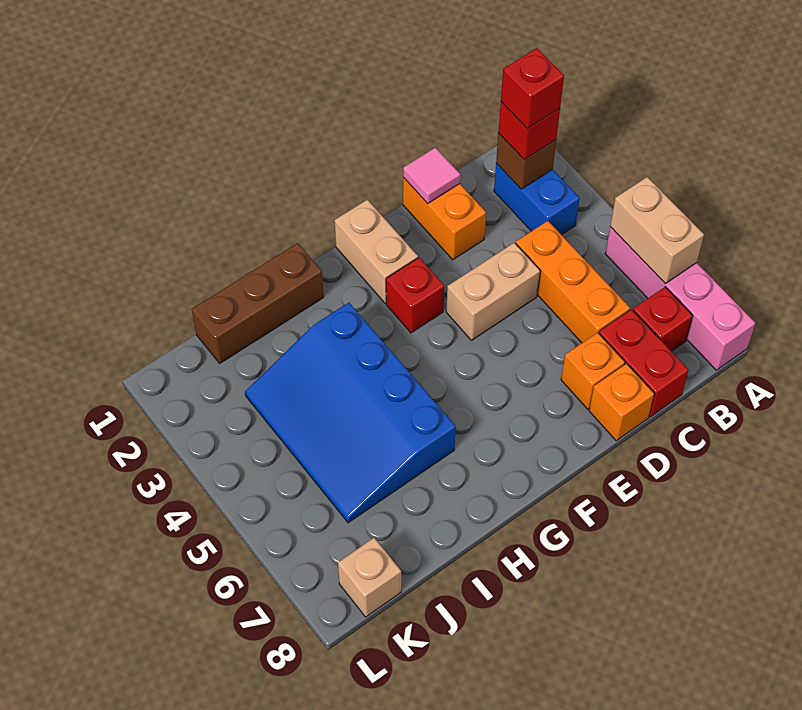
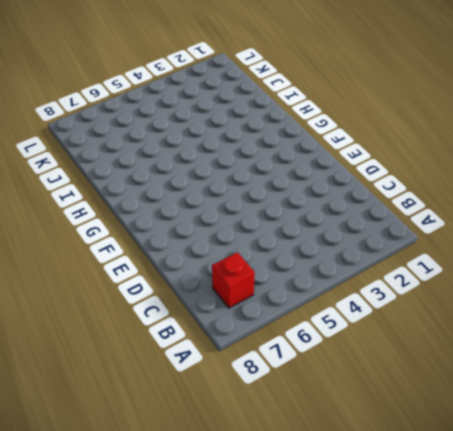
none -> pink brick A5:A8 level 1
none -> blue brick B2:B3 level 1
none -> orange brick C4:C6 level 1

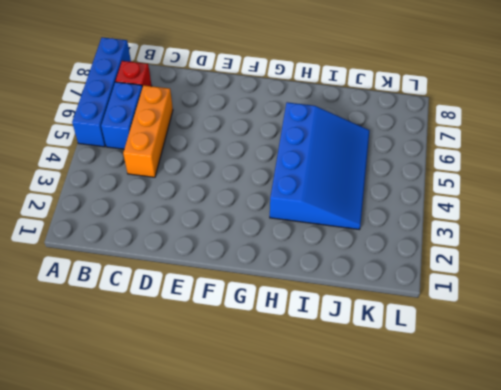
blue brick A5:A8 level 1 -> pink brick A5:A8 level 1
blue brick B5:B6 level 1 -> blue brick B2:B3 level 1
none -> red brick C7:C8 level 1
none -> orange brick D1:D2 level 1
none -> tan brick D4:E4 level 1

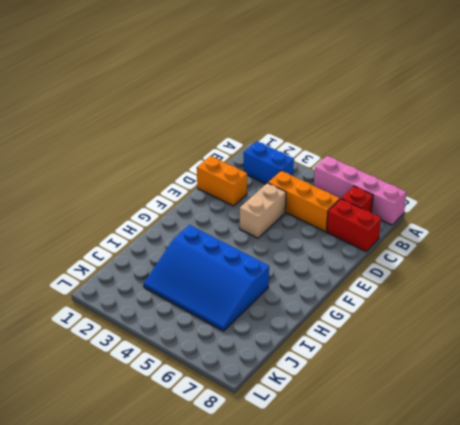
none -> orange brick D7 level 1
none -> orange brick D8 level 1
none -> tan brick F1:F2 level 1

